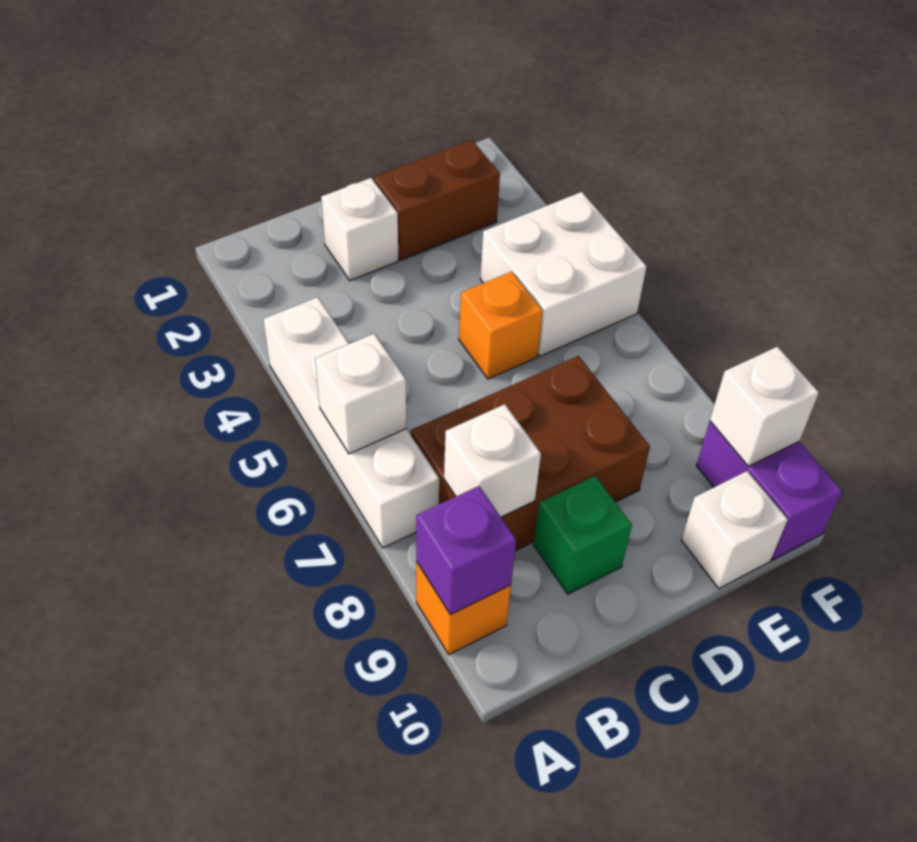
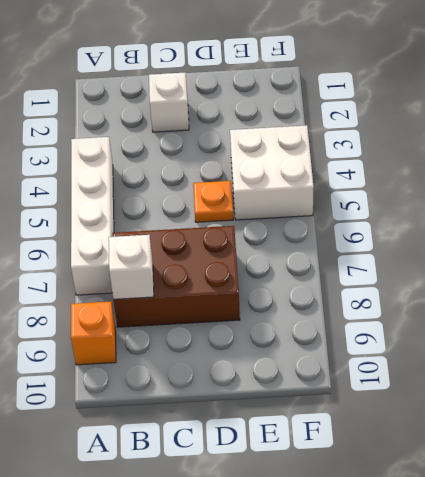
orange plate D5 level 1 -> orange brick D5 level 1
none -> green brick C9 level 1
none -> brown brick D2:E2 level 1
none -> white brick E10 level 1

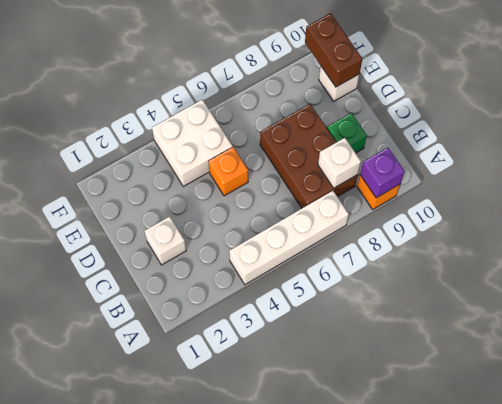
brown brick E10:F10 level 2 -> brown brick D2:E2 level 1
none -> purple brick F9:F10 level 1
none -> white brick A6 level 2
none -> white brick F9 level 2

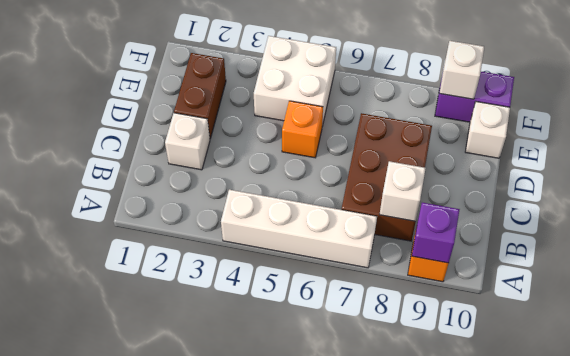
none -> green brick C9 level 1
none -> white brick A6 level 2

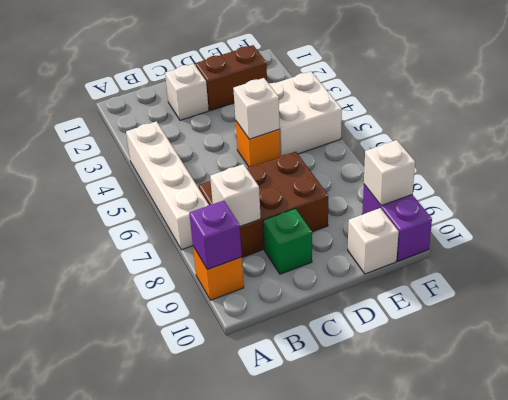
white brick D5 level 2 -> white brick A6 level 2

